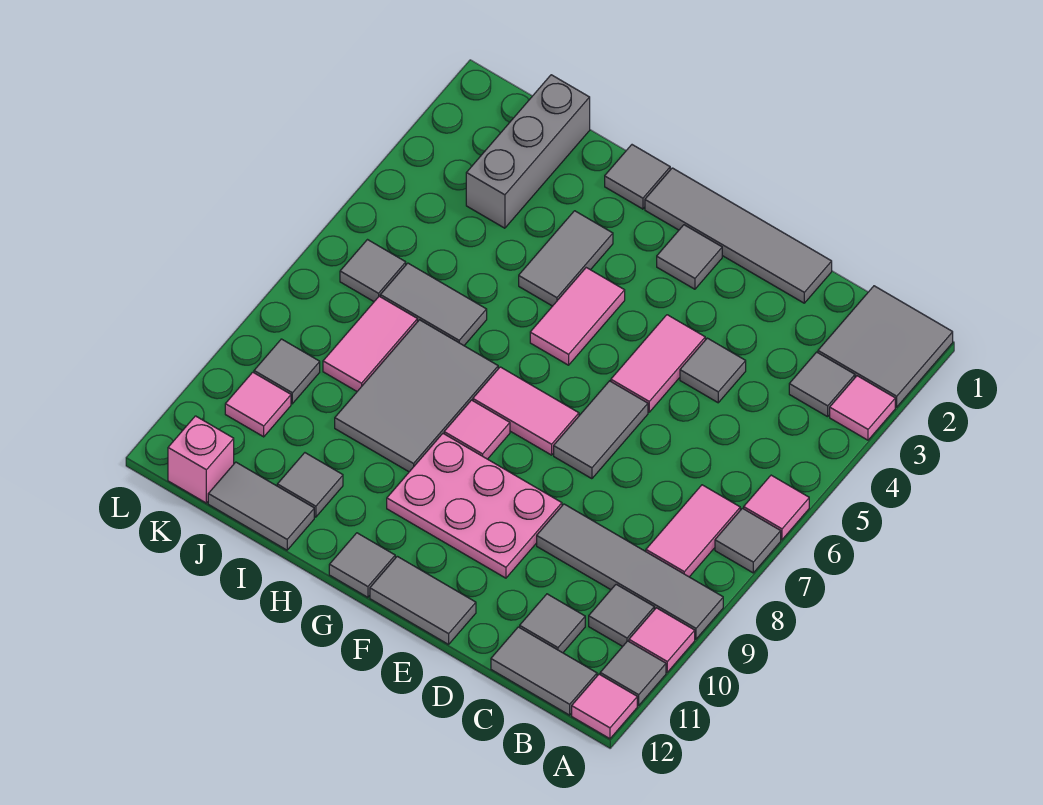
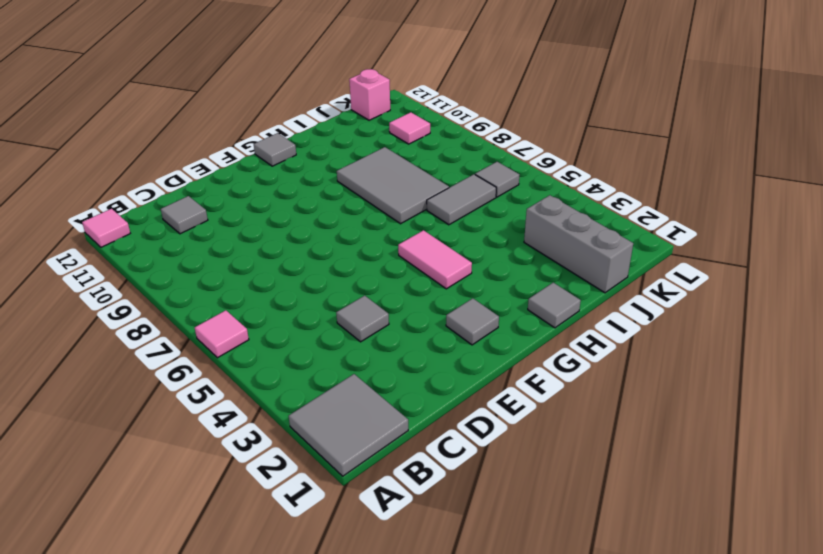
none -> pink tile A3 level 1
none -> grey tile A7 level 1
none -> grey tile A9:D9 level 1
none -> pink tile A10 level 1

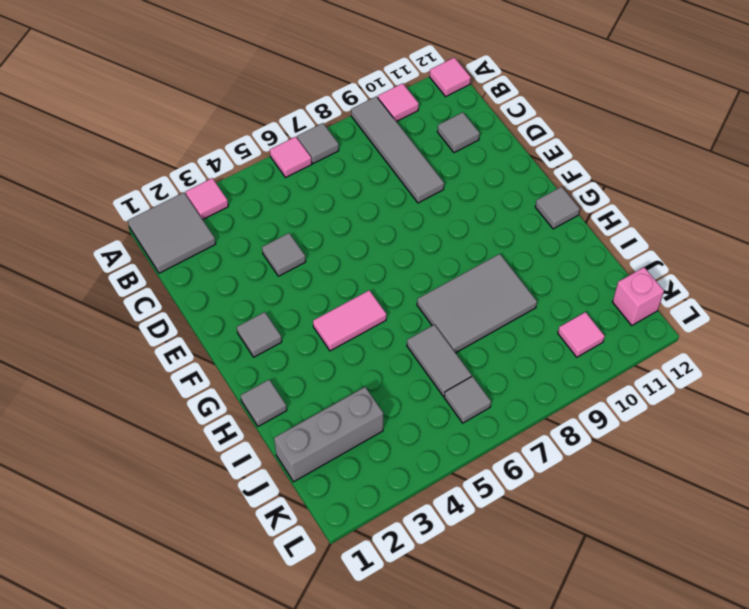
none -> grey tile A11 level 1
none -> grey tile B3 level 1
none -> pink tile B7:B8 level 1
none -> grey tile B10 level 1

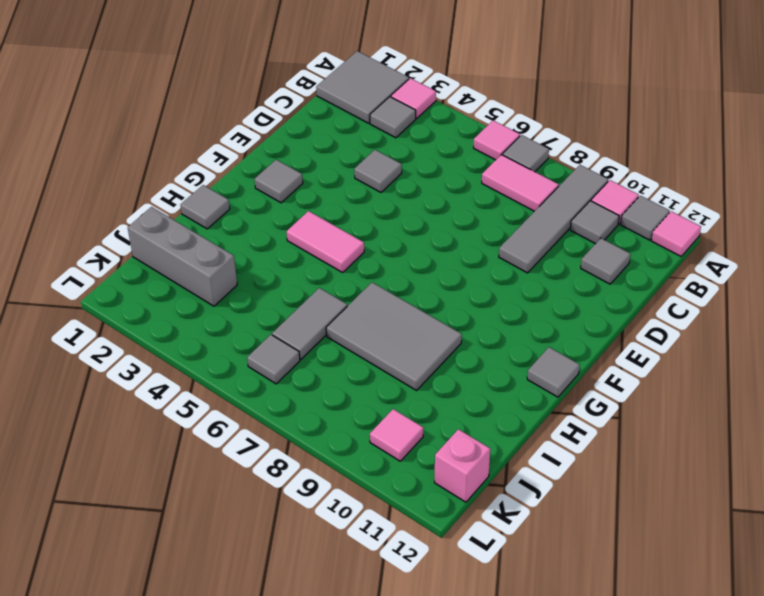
none -> grey tile B12:C12 level 1
none -> grey tile D1:G1 level 1
none -> pink tile E4:E5 level 1
none -> grey tile E6:E7 level 1

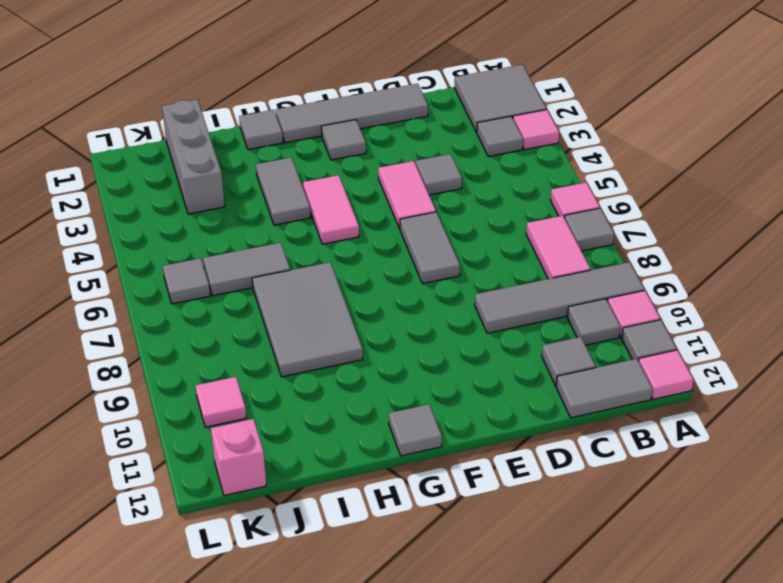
none -> pink plate E9:G10 level 1
none -> grey tile E12:F12 level 1
none -> pink tile F7:G7 level 1
none -> pink tile G8 level 1

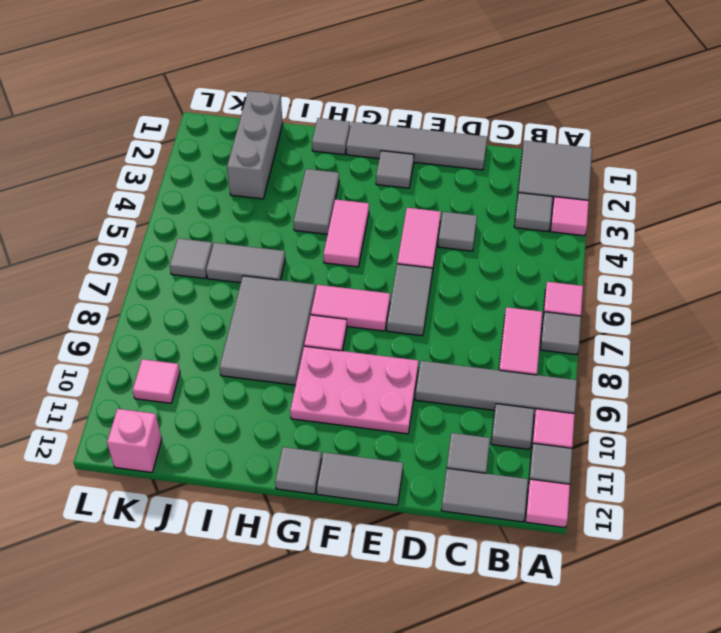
none -> grey tile I11 level 1
none -> grey tile I12:J12 level 1
none -> pink tile J7:J8 level 1
none -> grey tile K9 level 1

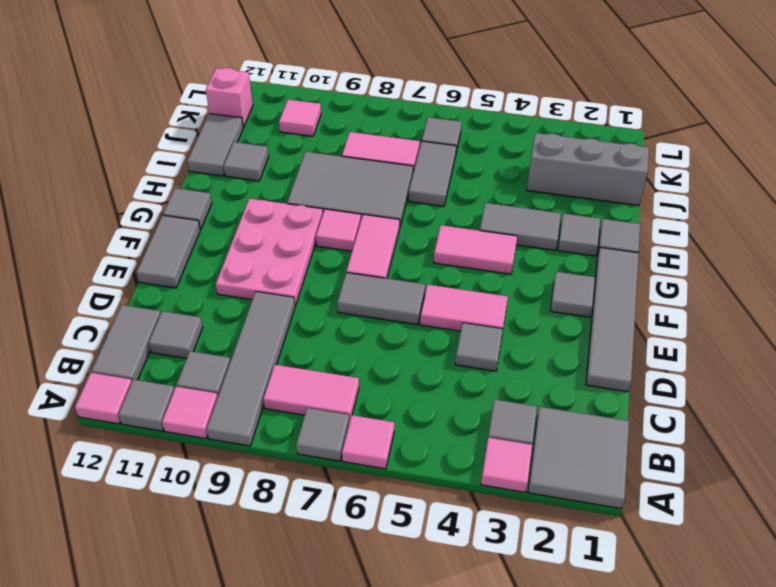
grey tile H2 level 1 -> grey tile K9 level 1

